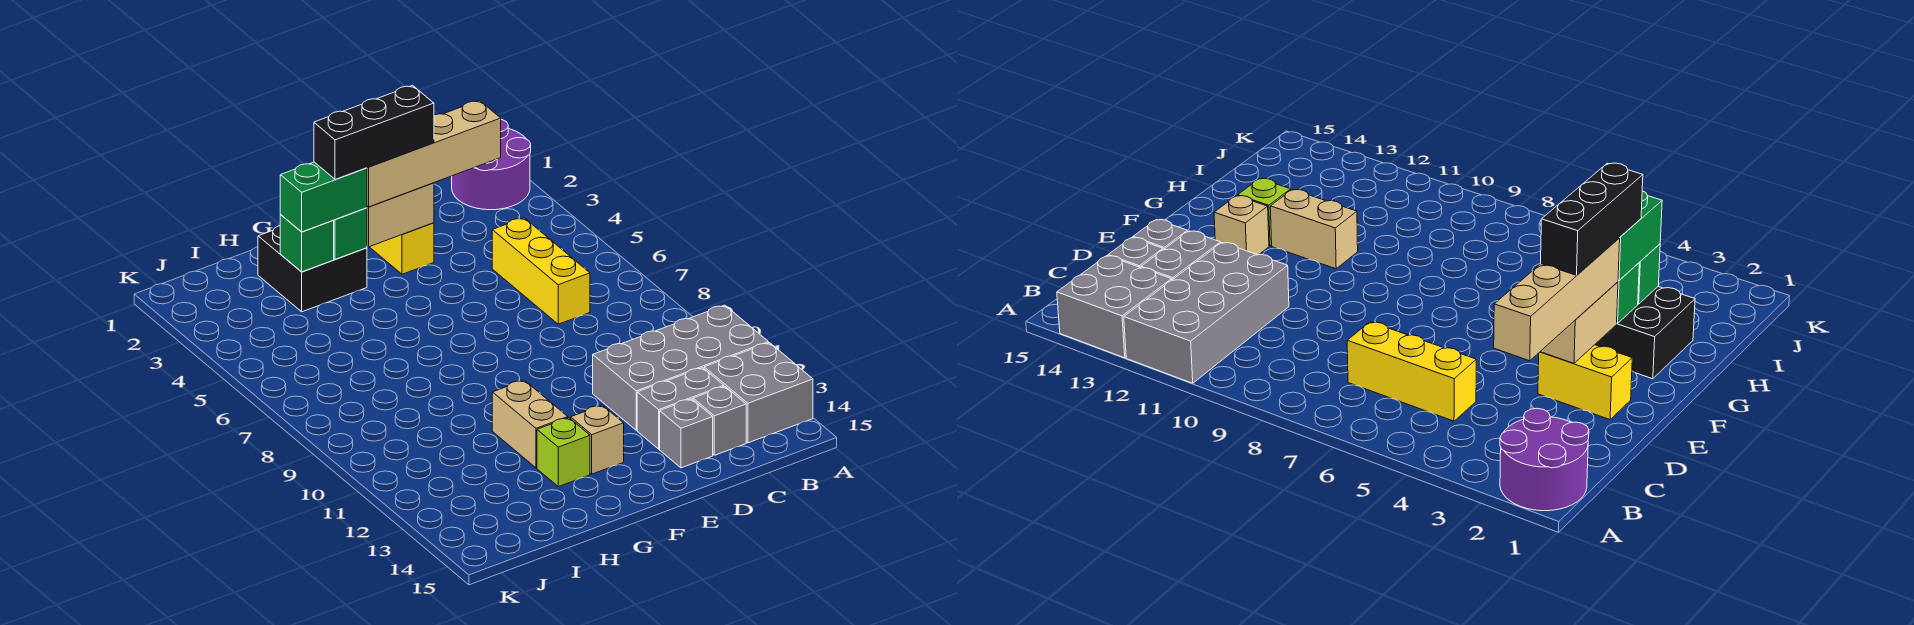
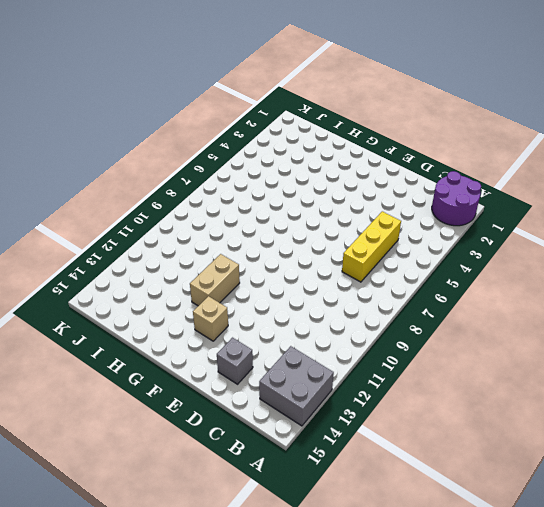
none -> grey brick A11:D12 level 1
none -> grey brick C13:D13 level 1
none -> grey brick C14 level 1

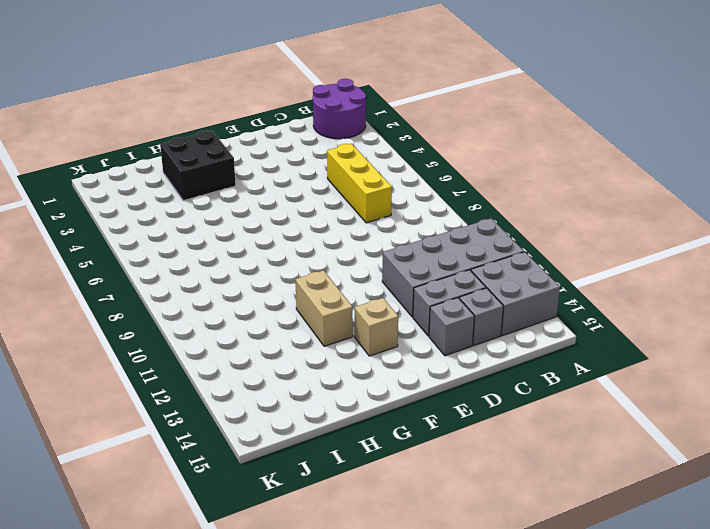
none -> yellow brick E2:E3 level 1
none -> lime brick G13 level 1
none -> tan brick E3:F3 level 2

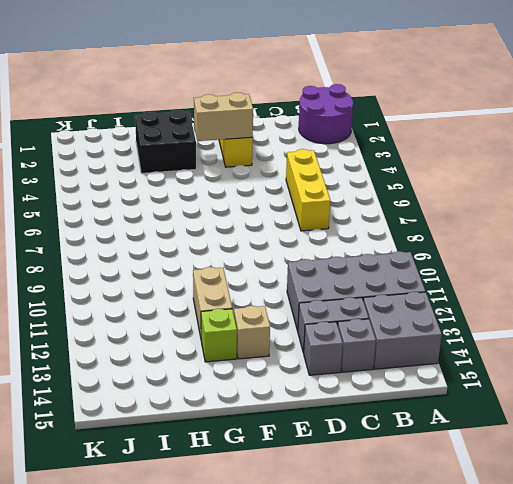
none -> green brick G3 level 2
none -> green brick H3 level 2
none -> tan brick C3:F3 level 3

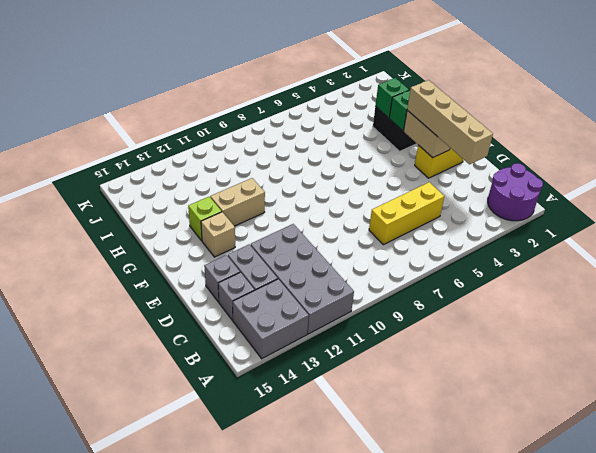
none -> green brick G3:H3 level 3
none -> black brick E3:G3 level 4

